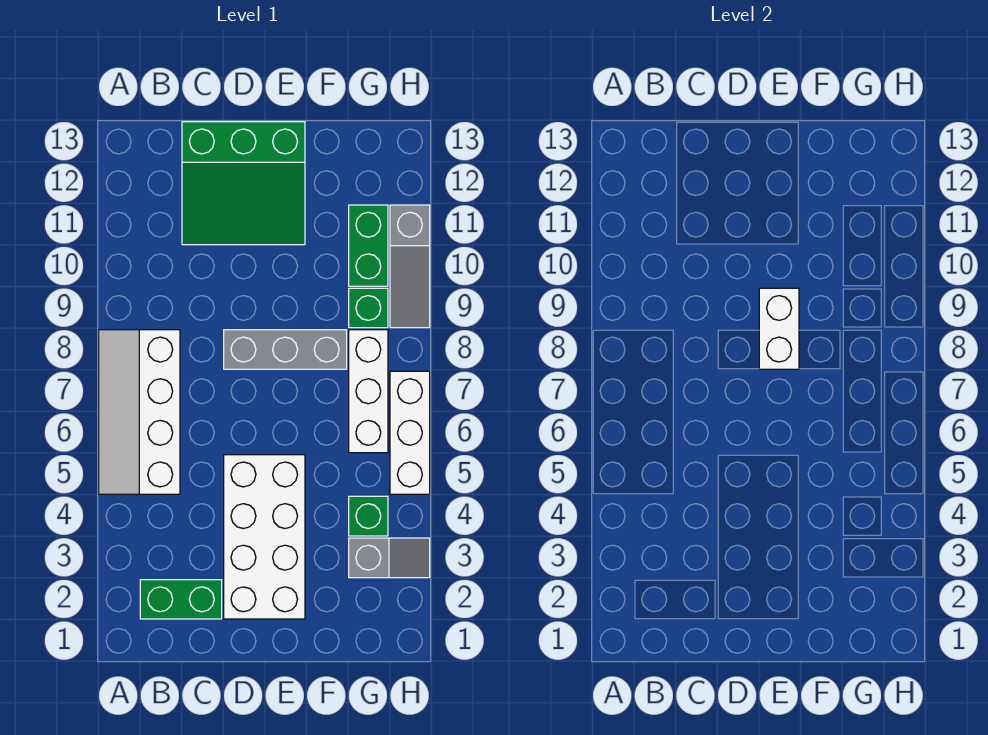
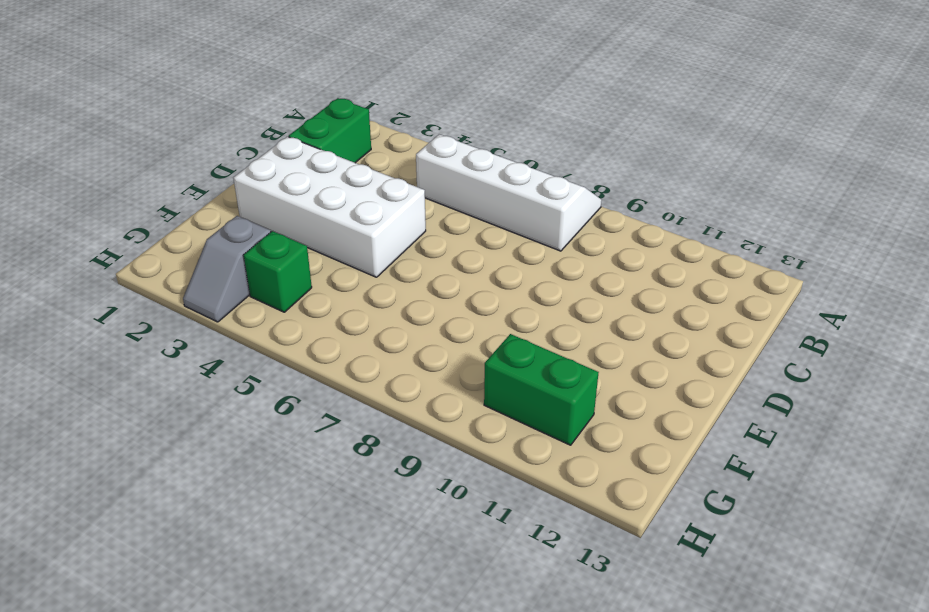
none -> green slope C11:E13 level 1 top 13
none -> grey brick D8:F8 level 1
none -> white brick G6:G8 level 1

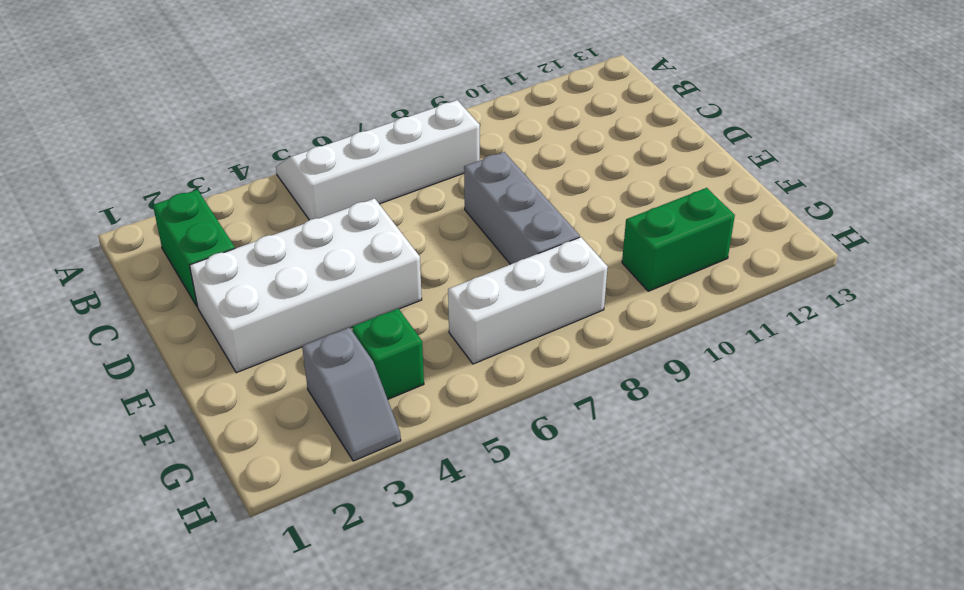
none -> green slope C11:E13 level 1 top 13
none -> green brick G9 level 1
none -> white brick H5:H7 level 1

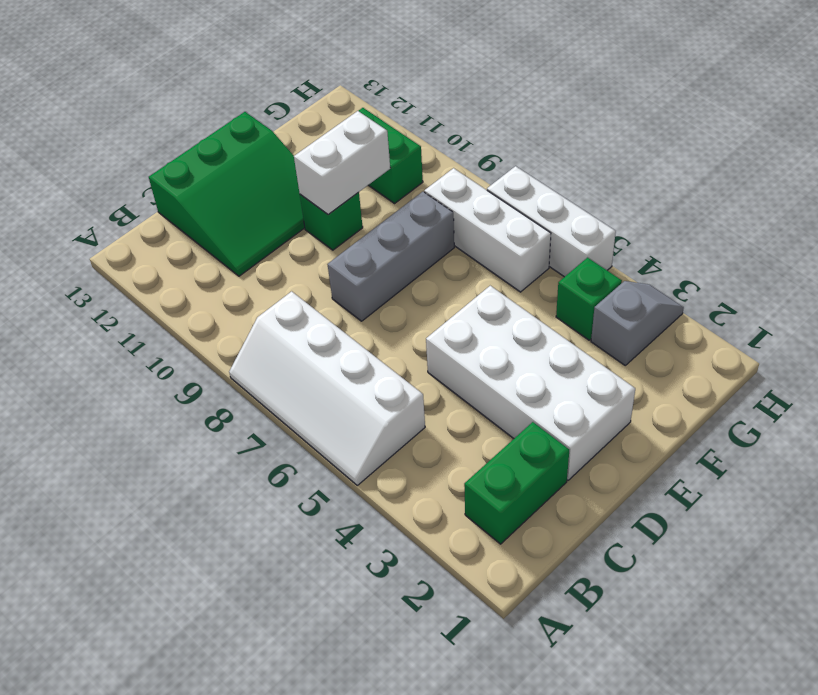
green brick E10 level 1 -> green brick G9 level 1
white brick E10:F10 level 2 -> white brick E8:E9 level 2
none -> grey slope H9:H11 level 1 top 11

